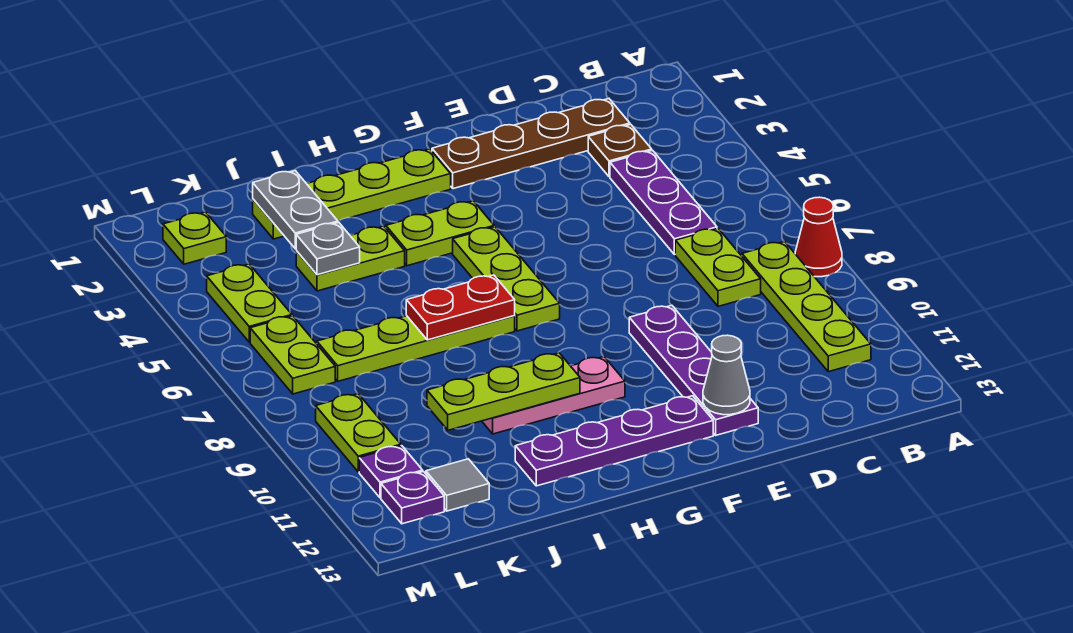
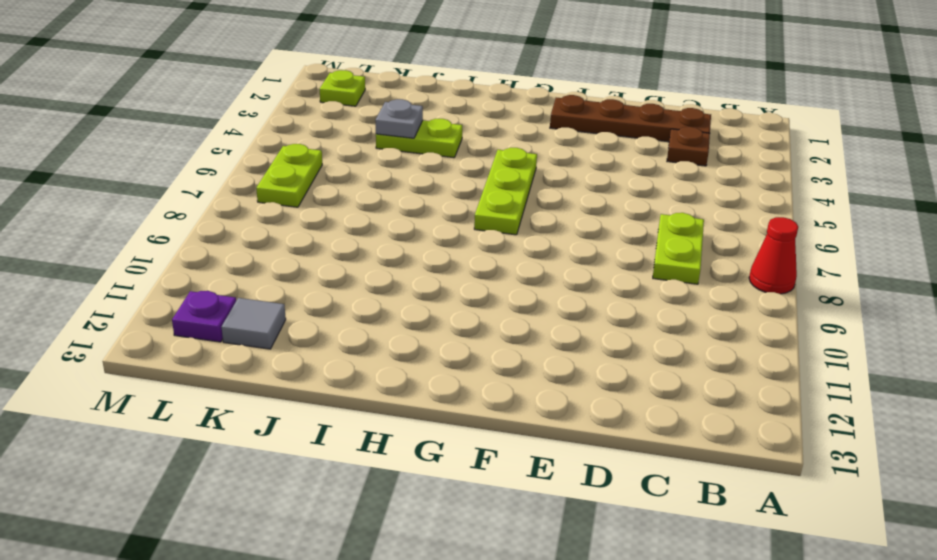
none -> lime plate B8:B11 level 1
none -> purple plate C4:C6 level 1
none -> purple plate E9:E12 level 1

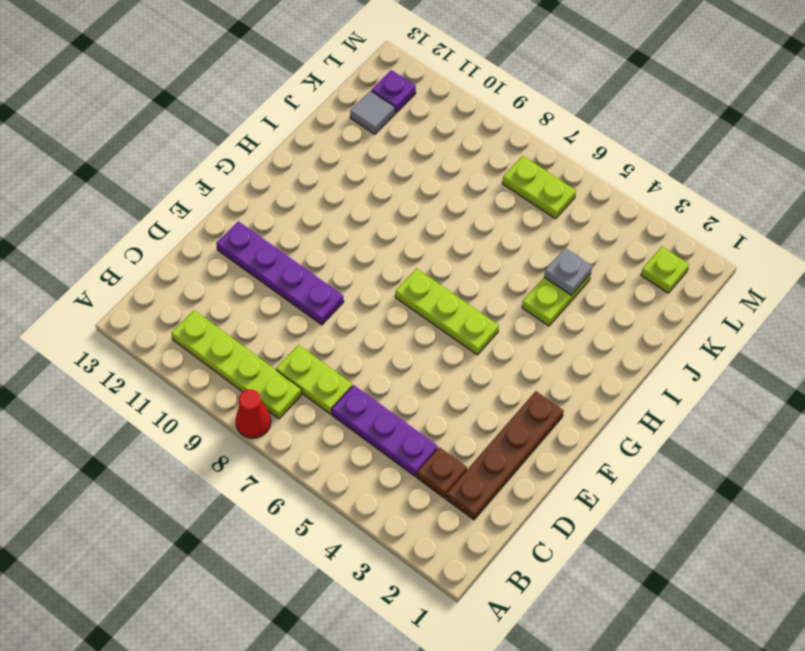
none -> purple plate F12:I12 level 1
none -> lime plate G2:J2 level 1
none -> lime plate G4:H4 level 1

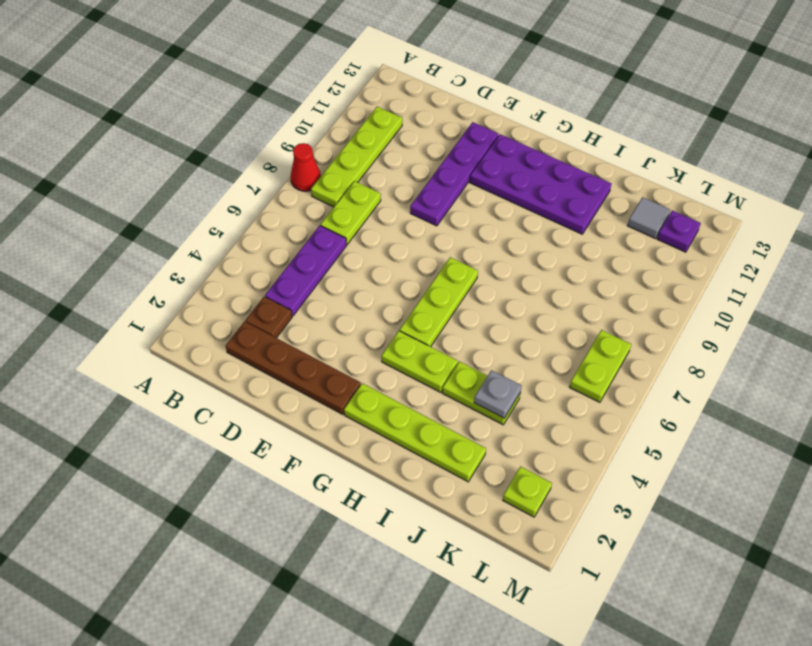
purple plate F11:I12 level 1 -> purple plate F12:I12 level 1
none -> pink plate G10:I10 level 1
none -> lime plate H7:K7 level 1
none -> lime plate L4:L5 level 1

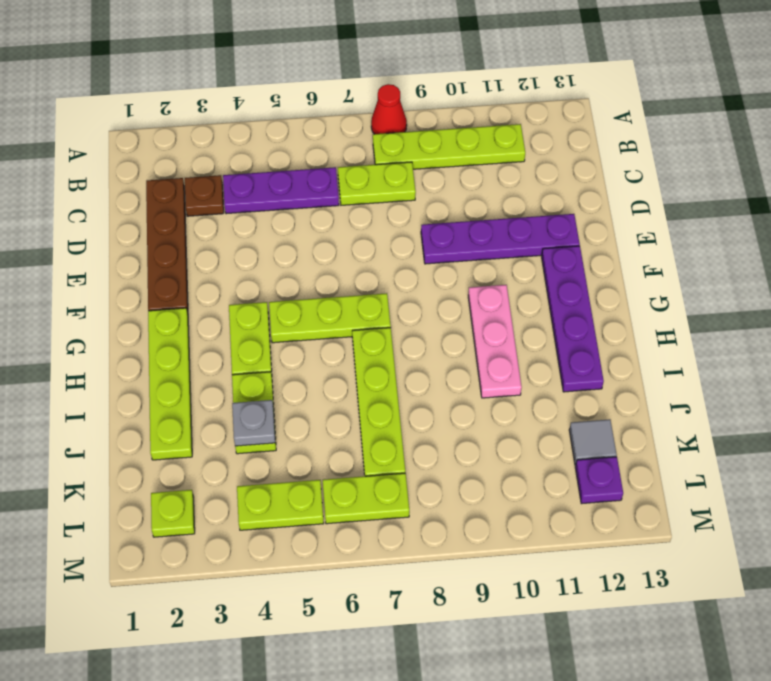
none -> lime plate L9:L10 level 1
none -> purple plate L11 level 1
none -> grey cone E12 level 2

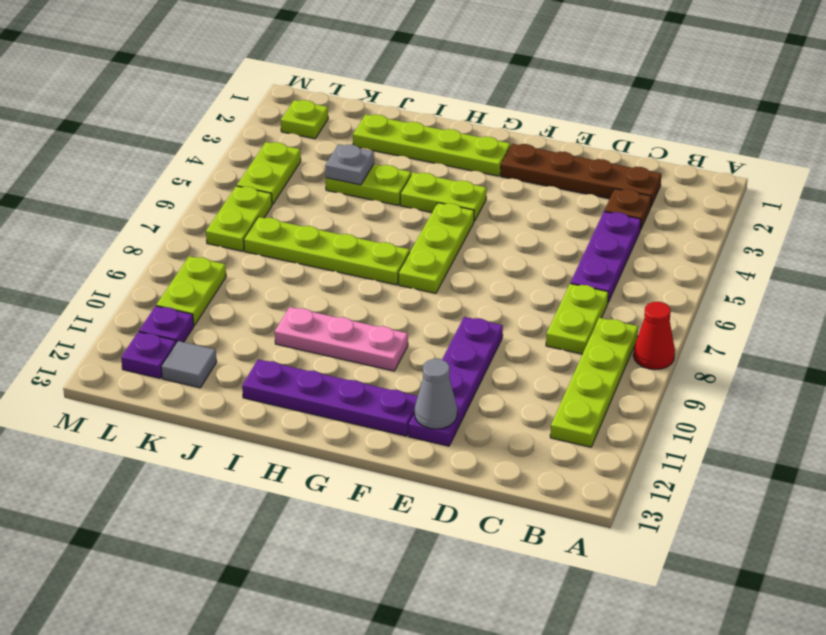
none -> red plate H7:I7 level 2
none -> lime plate H10:J10 level 2
none -> grey plate J2:J3 level 2

